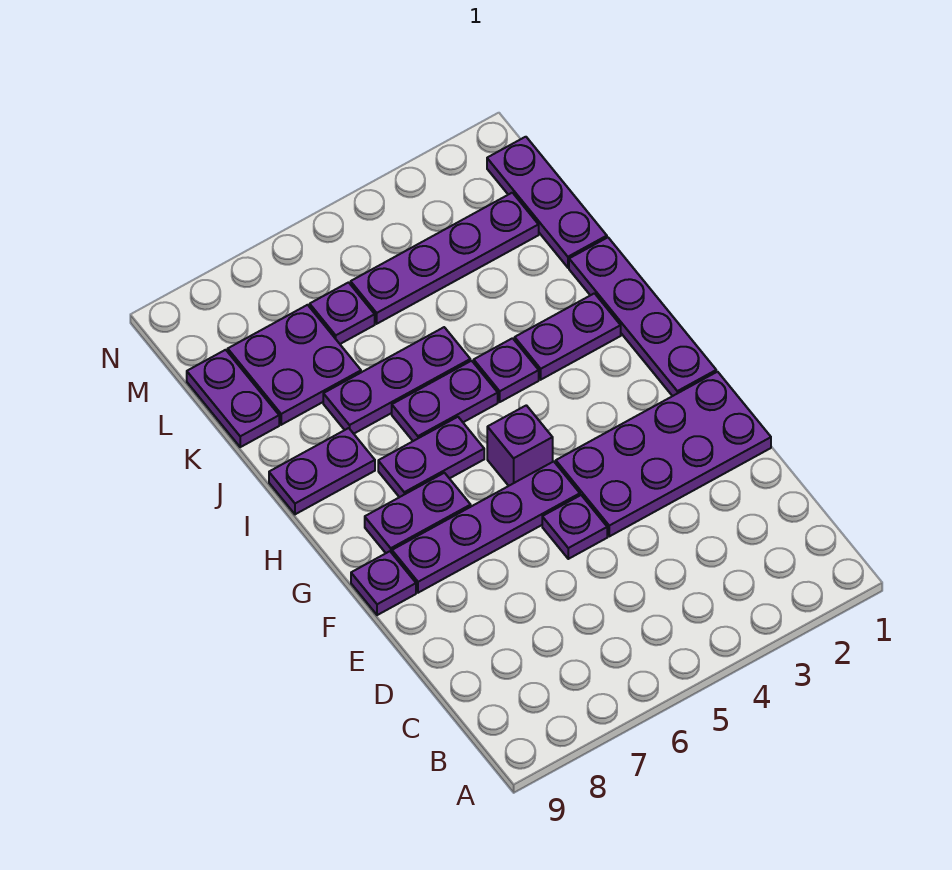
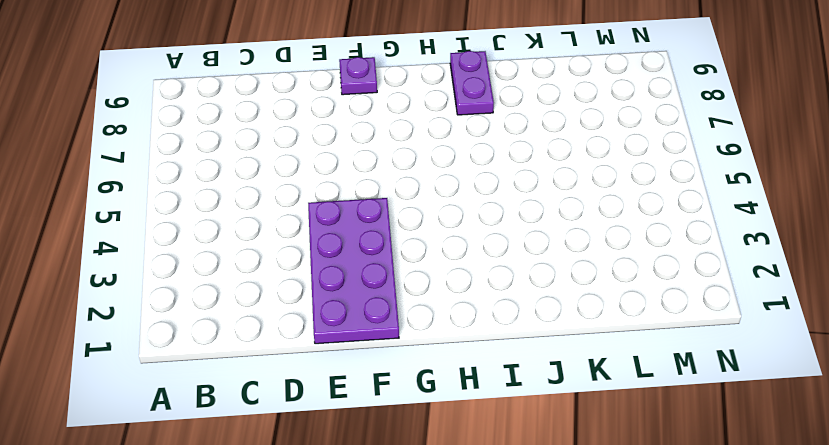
none -> purple plate E5 level 1
none -> purple plate F5:F8 level 1
none -> purple plate G1:J1 level 1

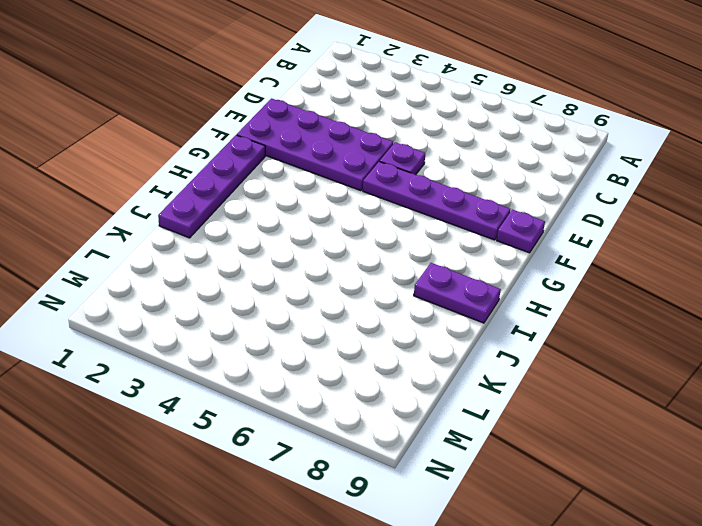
none -> purple brick G5 level 1
none -> purple plate G7:G8 level 1
none -> purple plate H6:H7 level 1

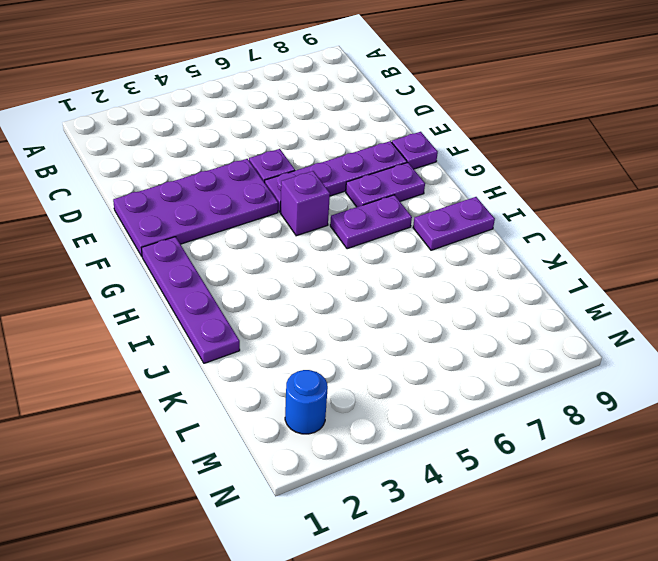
blue round brick M2 level 1 -> none
none -> purple plate I2:I3 level 1
none -> purple plate I4 level 1
none -> purple plate I5:I6 level 1

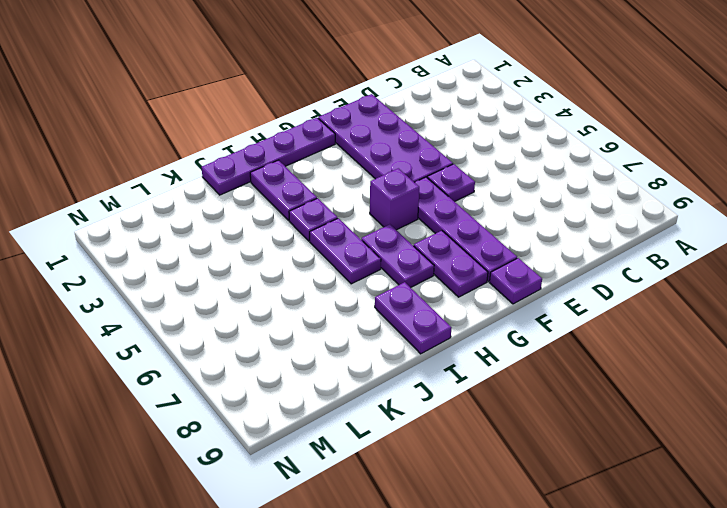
none -> purple plate J5:J7 level 1
none -> purple plate K1:M1 level 1
none -> purple plate K7:L8 level 1

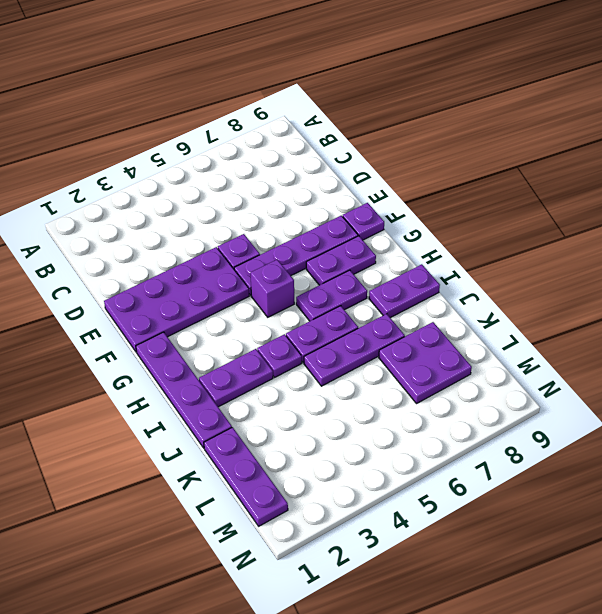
none -> purple plate K9:L9 level 1
none -> purple plate L2:L5 level 1
none -> purple plate L6 level 1

